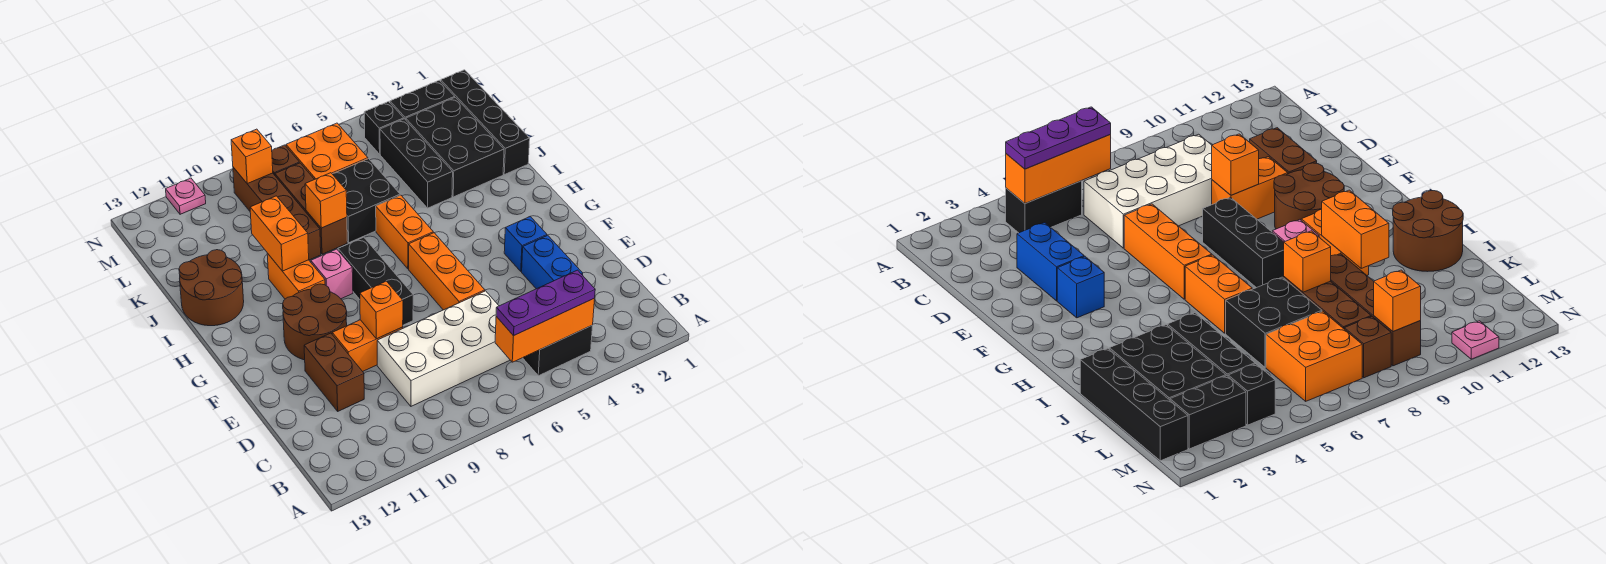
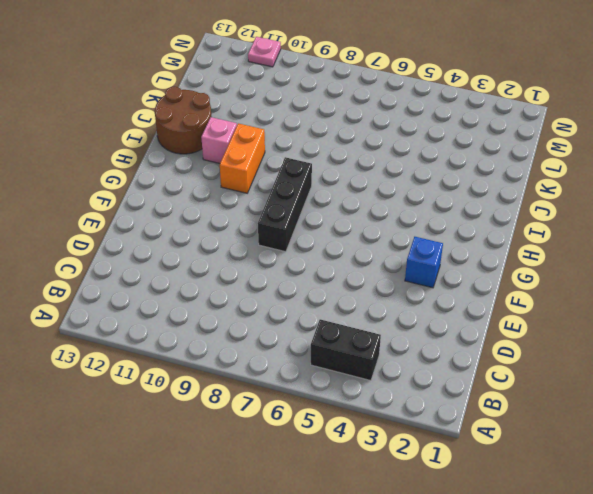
pink brick I11 level 1 -> pink brick H9 level 1
none -> white brick C6:D9 level 1
none -> blue brick D3:E3 level 1
none -> brown brick D11:E11 level 1
none -> orange brick E6:G6 level 1

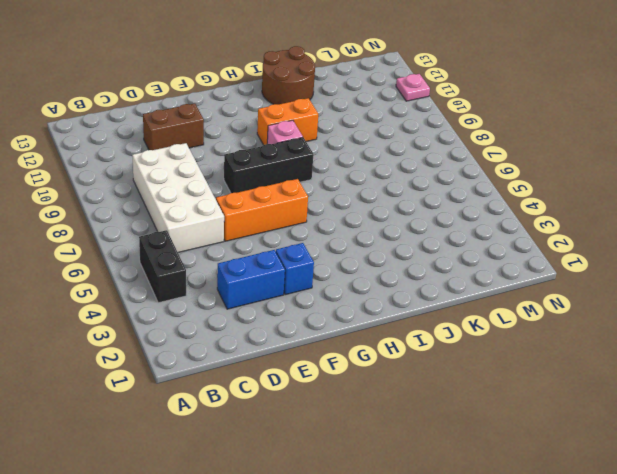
none -> orange brick E9:E10 level 1
none -> brown round brick F10:G11 level 1
none -> orange brick H6:I6 level 1
none -> black brick J1:M1 level 1

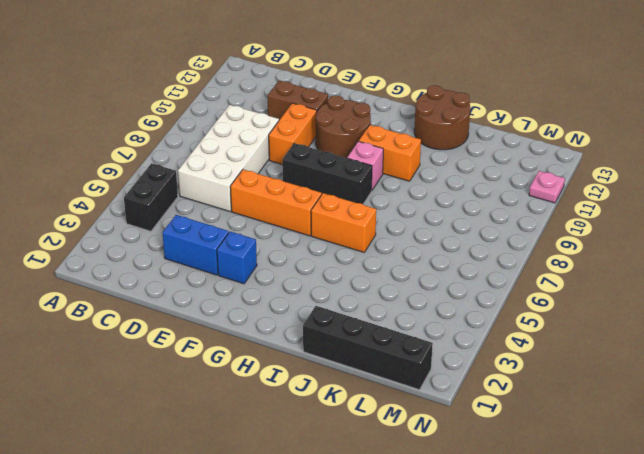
none -> black brick J2:L3 level 1
none -> black brick J4:L4 level 1
none -> black brick J6:K7 level 1
none -> brown brick J8:L8 level 1

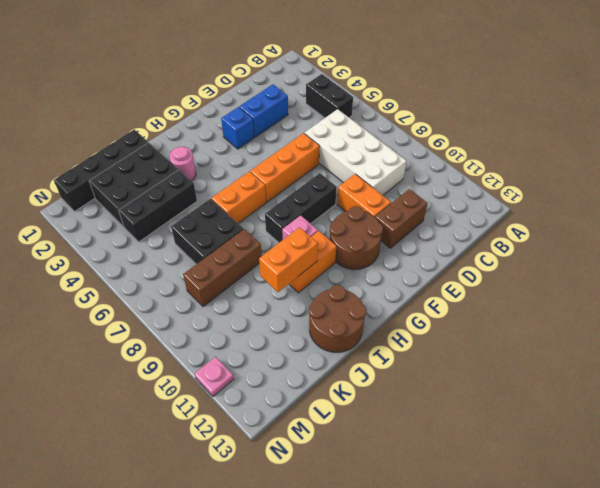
pink round brick I3 level 1 -> none
none -> brown brick J9:M9 level 1
none -> orange brick L6:M7 level 1
none -> black brick M2:M3 level 1
none -> black brick M4 level 1

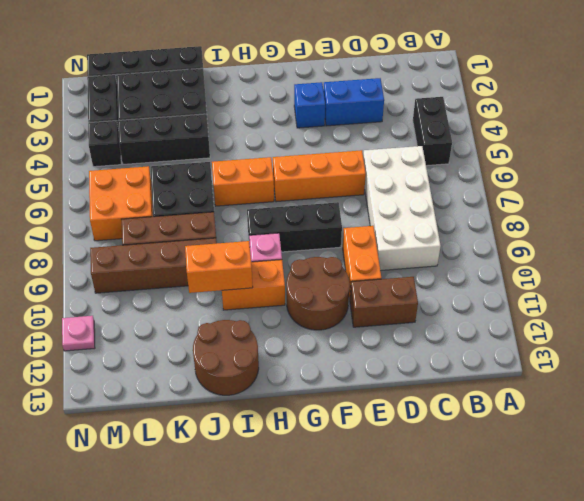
none -> brown brick M8 level 1
none -> orange brick B4:B6 level 2
none -> orange brick E9 level 2
none -> orange brick J8 level 2

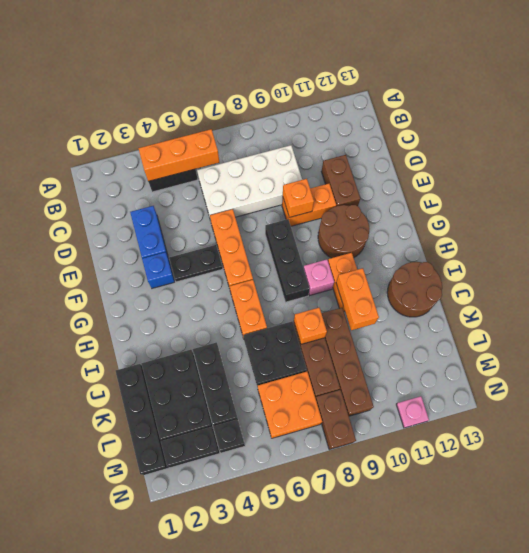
black plate F4:F5 level 1 -> none
brown brick M8:N8 level 1 -> brown brick M8 level 1
none -> orange brick M9 level 2
none -> purple plate B4:B6 level 3

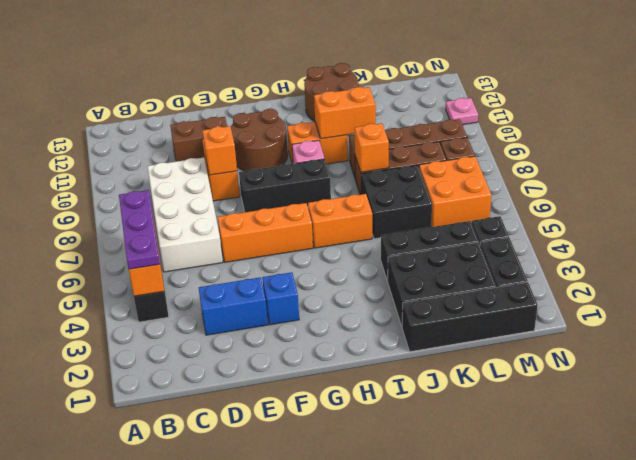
none -> orange brick M9 level 2

